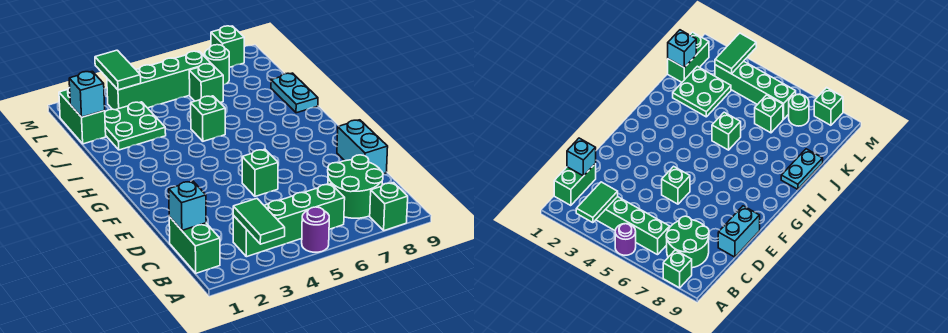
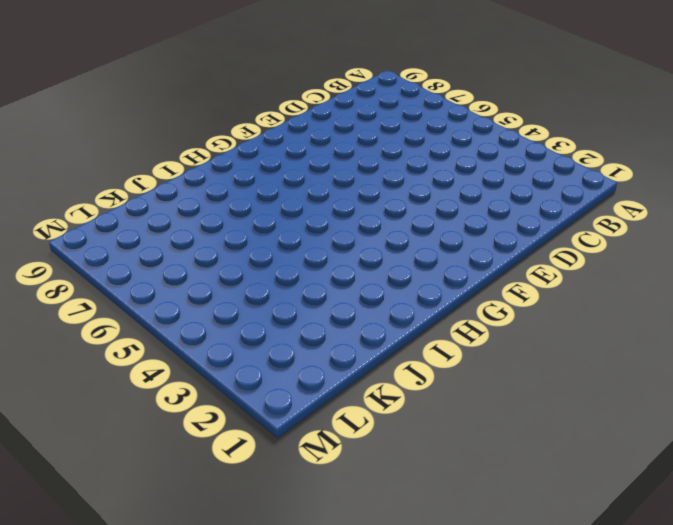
none -> purple round brick A5 level 1
none -> green brick A8 level 1
none -> green brick B1:C1 level 1

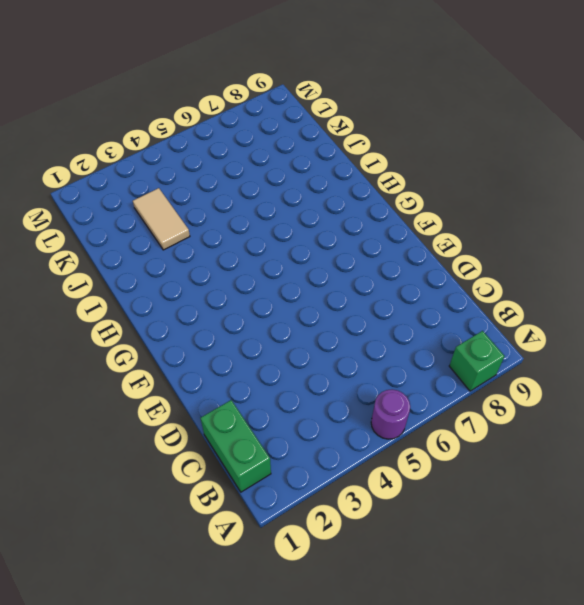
tan tile J3:K3 level 1 -> green plate J2:K3 level 1
none -> green brick B3:B6 level 1
none -> green round brick B7:C8 level 1
none -> cyan brick D9:E9 level 1

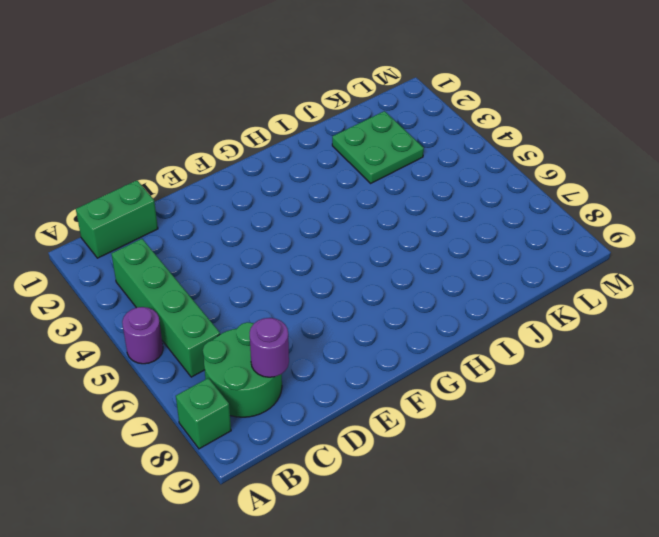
purple round brick C8 level 2 -> none
none -> cyan brick D9:E9 level 1
none -> green brick E5 level 1
none -> green brick I5 level 1

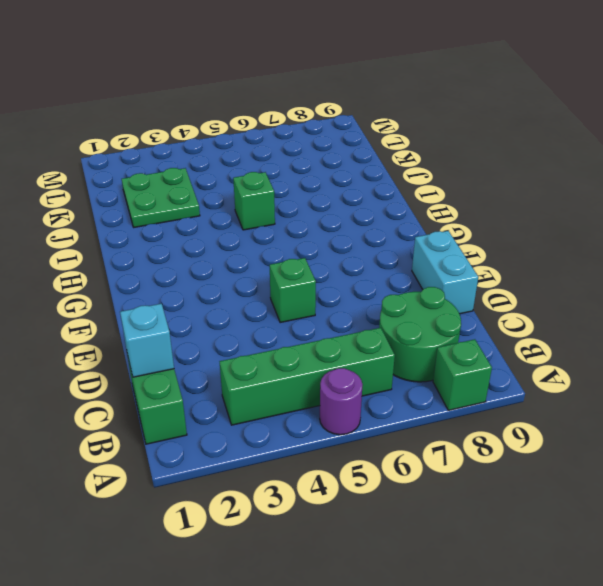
none -> cyan plate I9:J9 level 1
none -> green brick K1:L1 level 1
none -> green brick K6 level 1

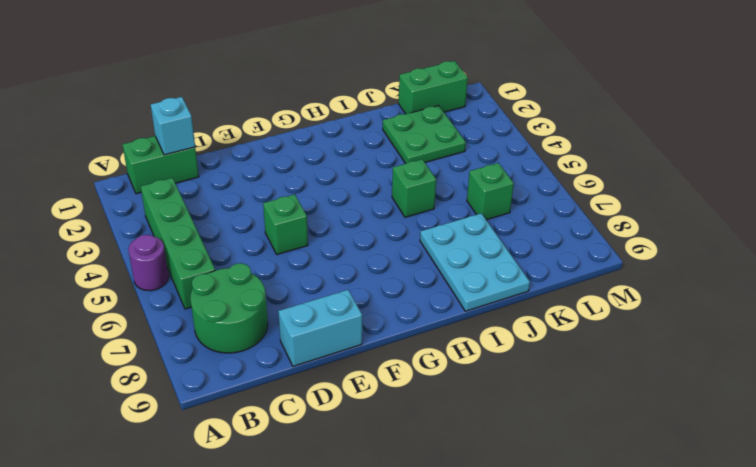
cyan plate I7:J9 level 1 -> cyan plate I9:J9 level 1
none -> green brick A8 level 1
none -> green brick L3:L6 level 1
none -> green round brick L7 level 1

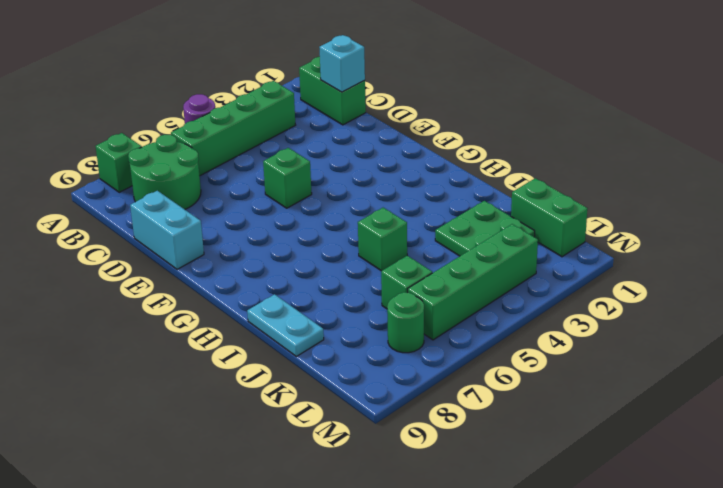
none -> green brick M8 level 1
none -> green tile A3:B3 level 2
none -> cyan brick K1 level 2

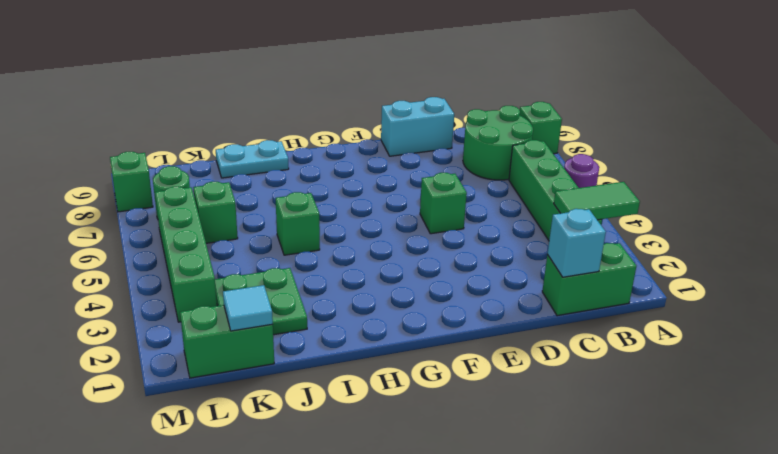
cyan tile K1 level 2 -> cyan brick K1 level 2
none -> green tile L3:M3 level 2

